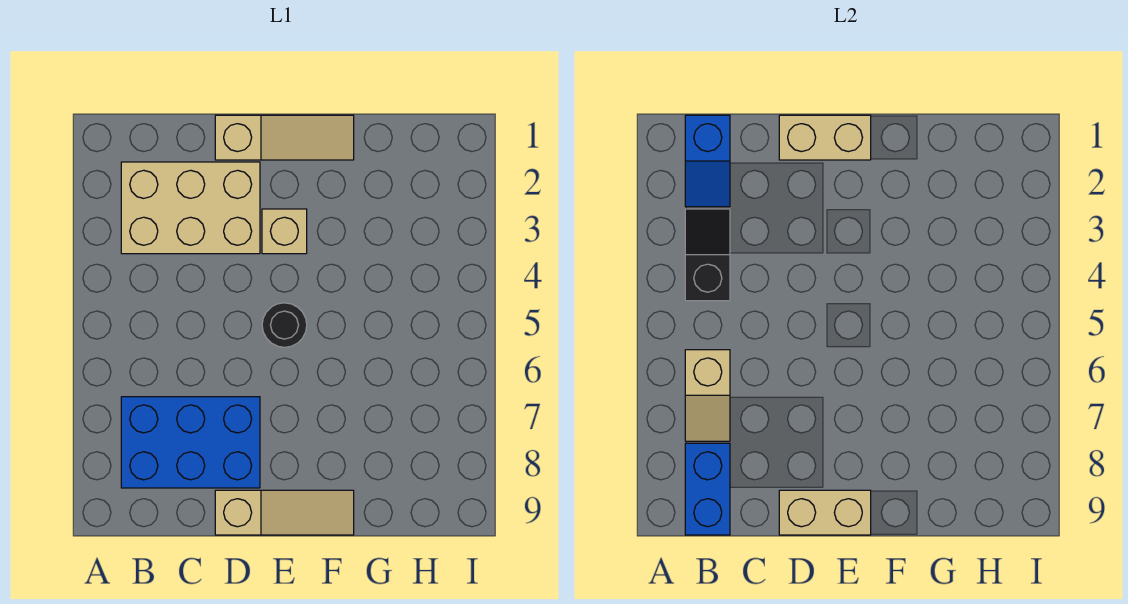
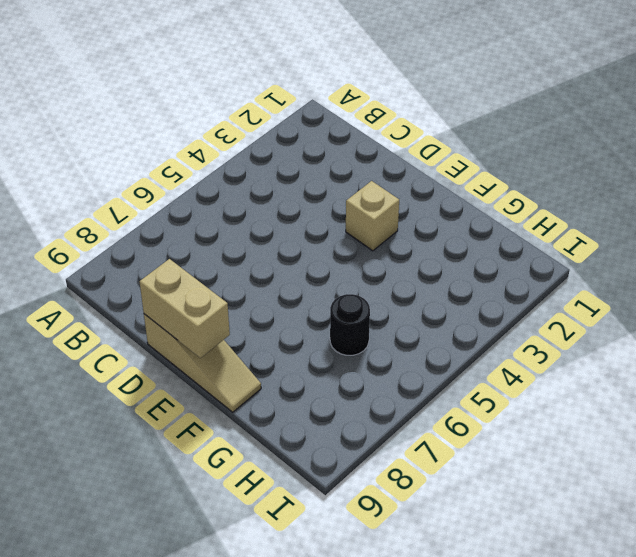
black round brick G6 level 1 -> black round brick E5 level 1
none -> tan brick B2:D3 level 1
none -> blue brick B7:D8 level 1
none -> tan slope D1:F1 level 1 top D

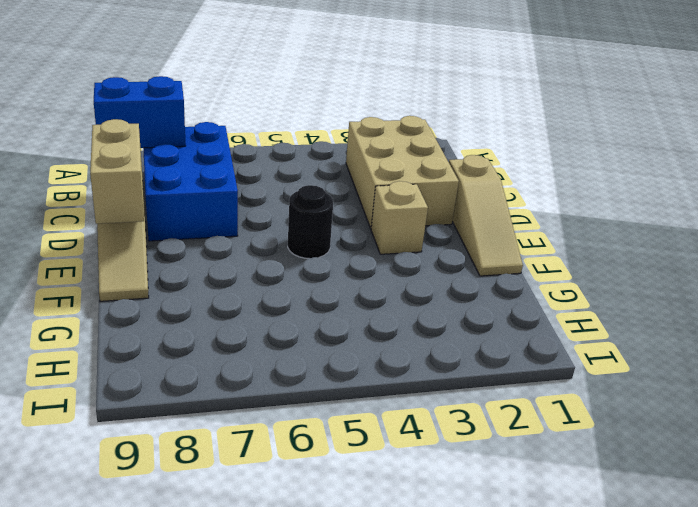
none -> blue slope B1:B2 level 2 top 1
none -> black slope B3:B4 level 2 top 4
none -> tan slope B6:B7 level 2 top 6

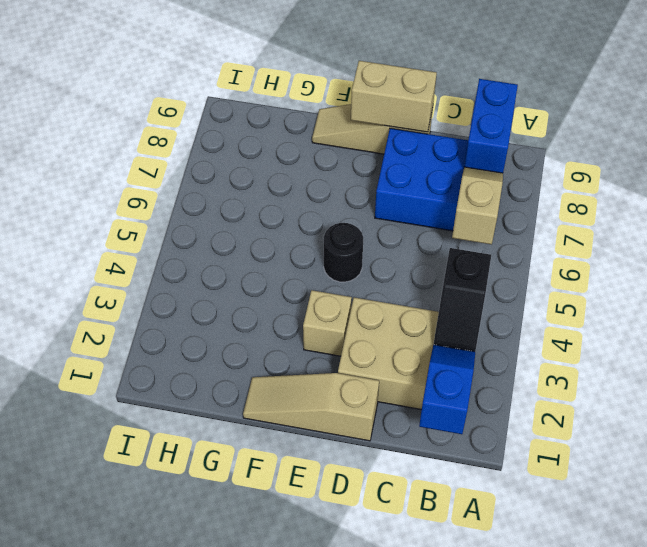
none -> tan brick D1:E1 level 2

